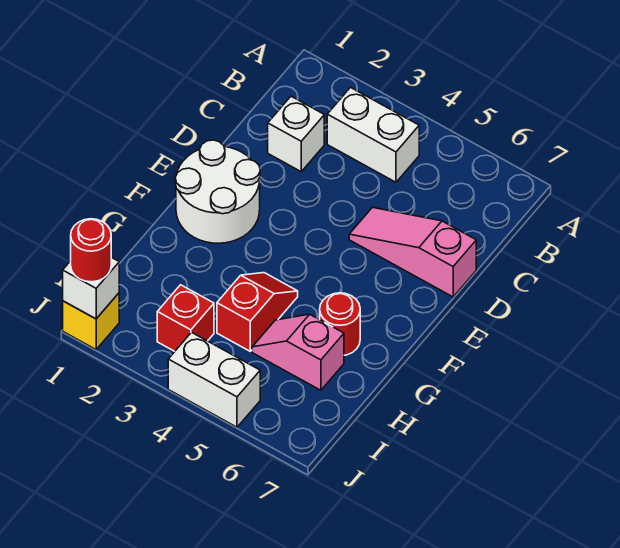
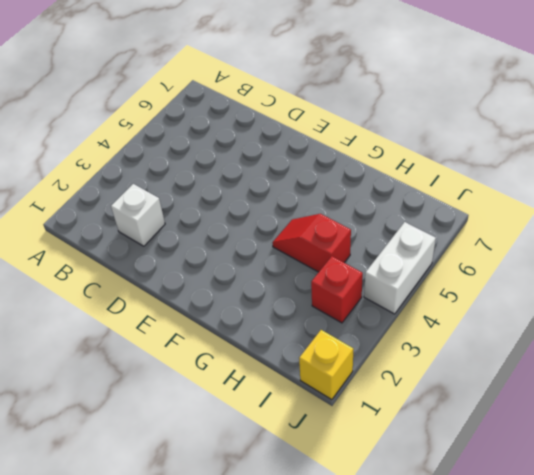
none -> white brick B3:B4 level 1
none -> pink slope D5:D7 level 1 top 7
none -> white round brick E1:F2 level 1

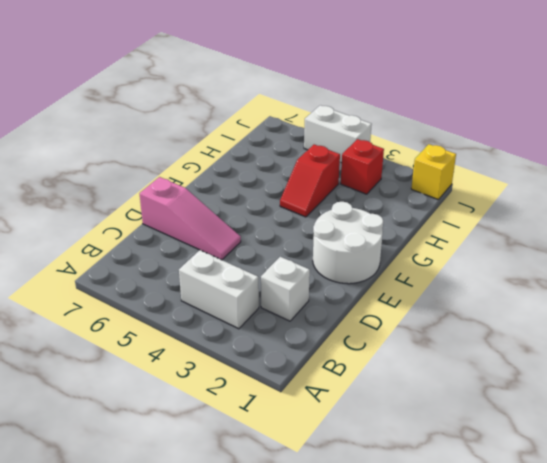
none -> red round brick G6 level 1
none -> pink slope H5:H6 level 1 top 6
none -> white brick J1 level 2

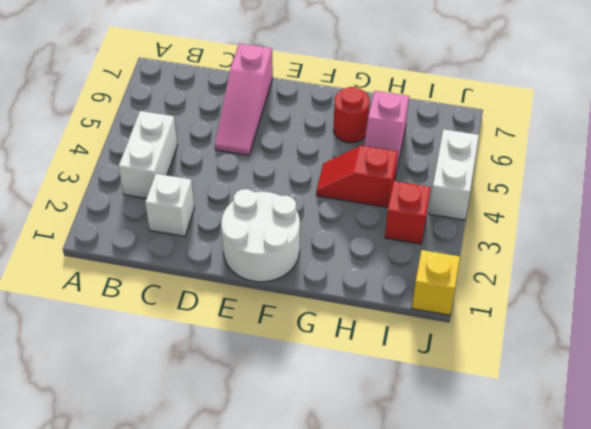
none -> white brick J1 level 2
none -> red round brick J1 level 3

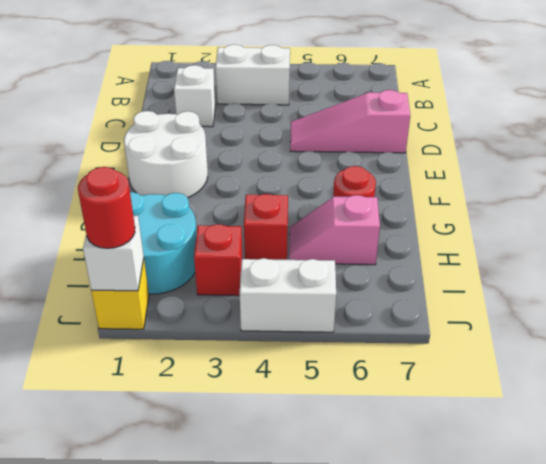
cyan round brick H1:I2 level 1 -> none

